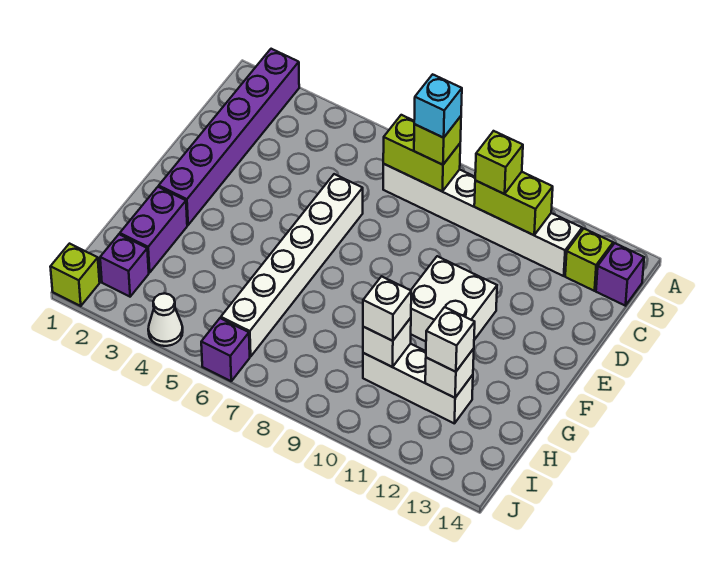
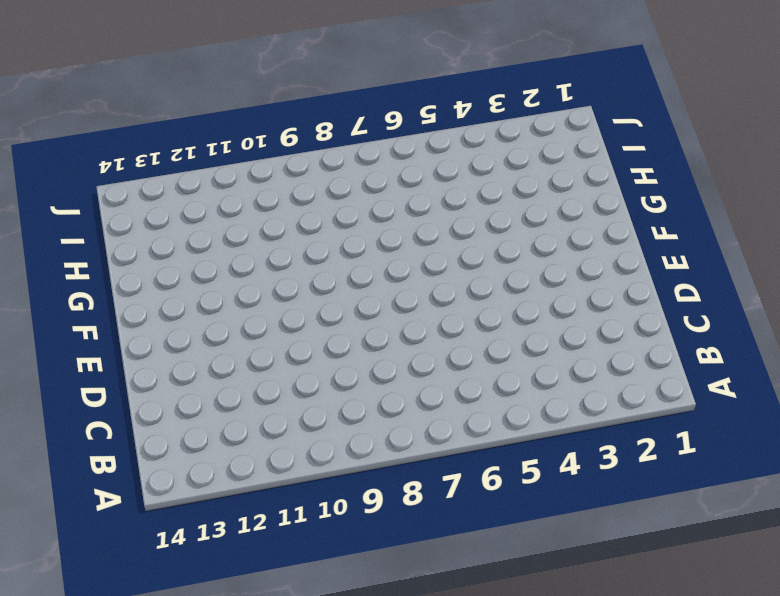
none -> purple brick A2:F2 level 1
none -> white brick B7:B12 level 1
none -> lime brick B13 level 1

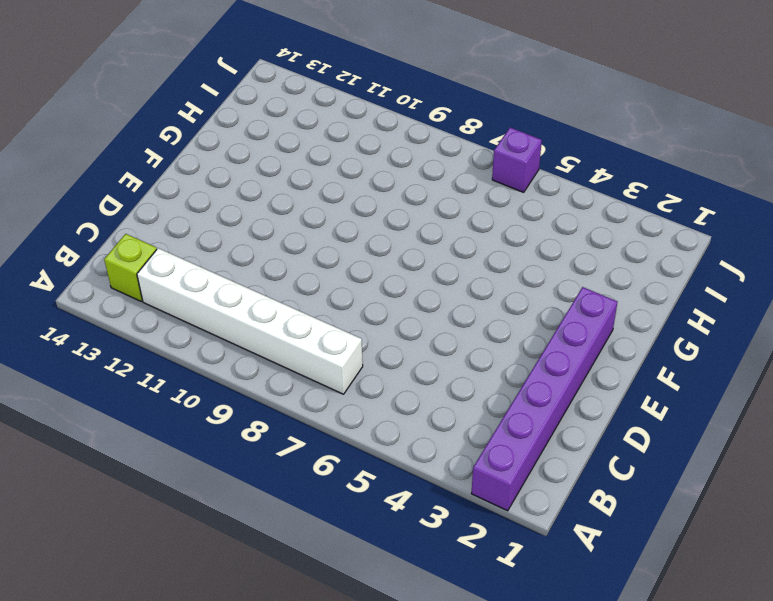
none -> purple brick B14 level 1
none -> white brick D6:I6 level 1
none -> white brick E10:F11 level 1

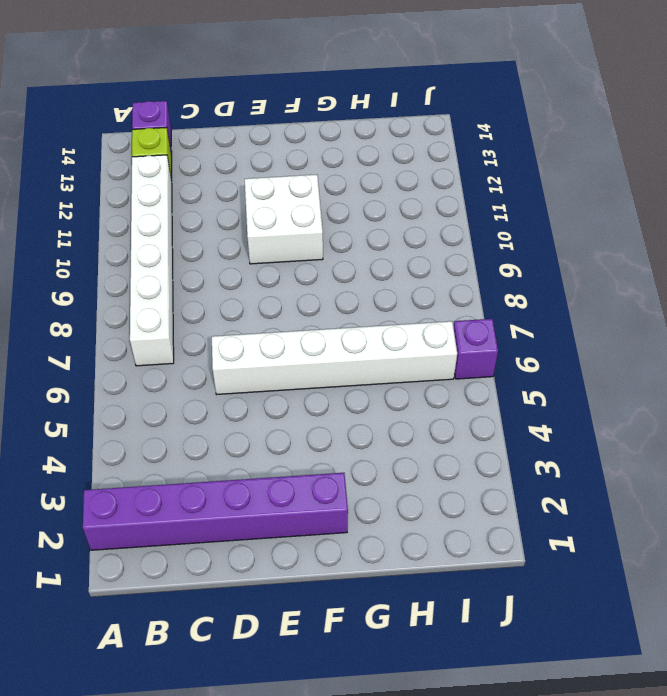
none -> purple brick G2:H2 level 1
none -> white brick H10:H12 level 1
none -> purple brick I2 level 1

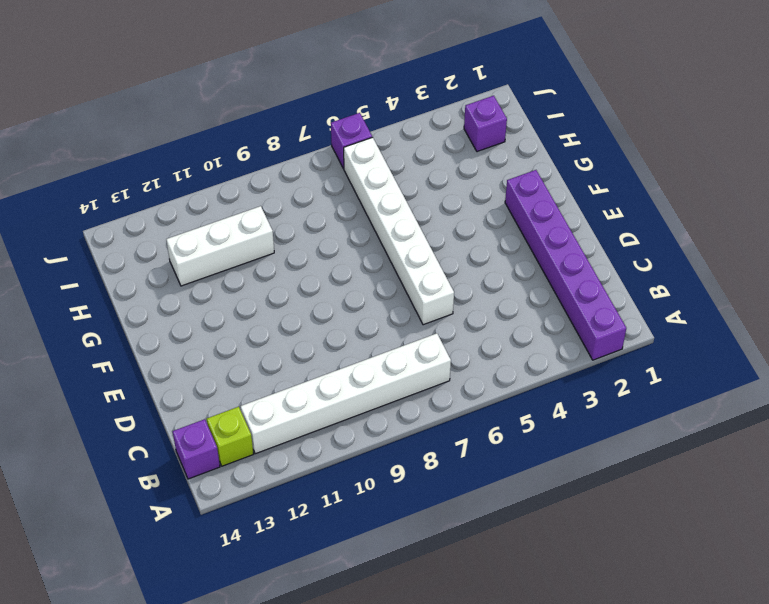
none -> white brick E10:F11 level 1
none -> purple brick G2:H2 level 1
none -> lime brick J1 level 1

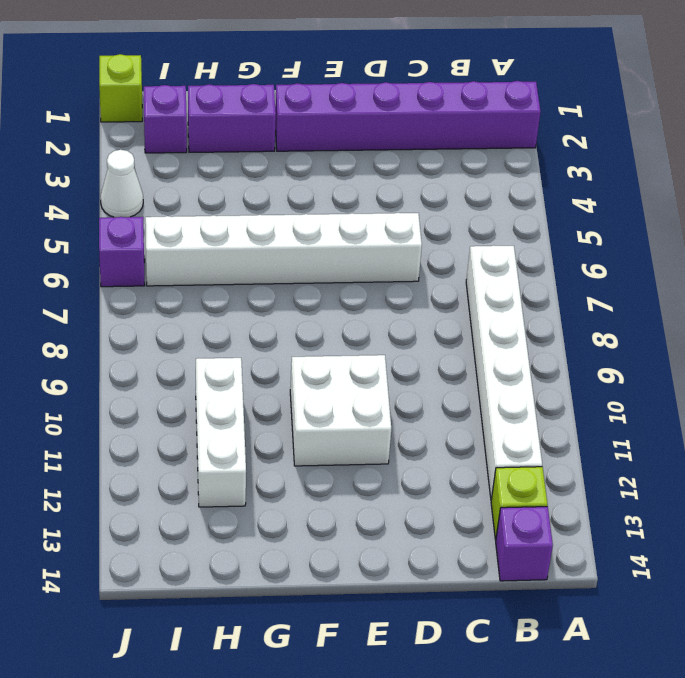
none -> lime brick B7:B8 level 2
none -> lime brick B10:B11 level 2
none -> white brick H10 level 2

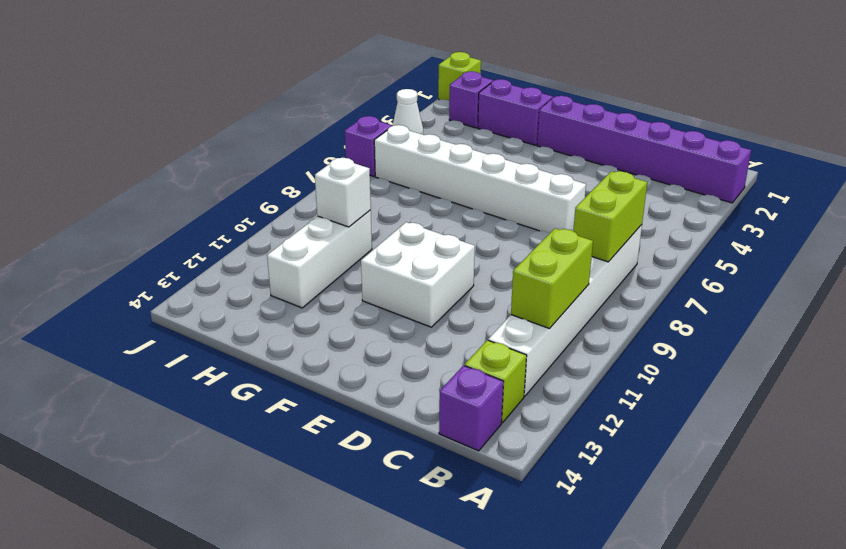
none -> white brick H12 level 2
none -> lime brick B8 level 3
none -> lime brick B10 level 3

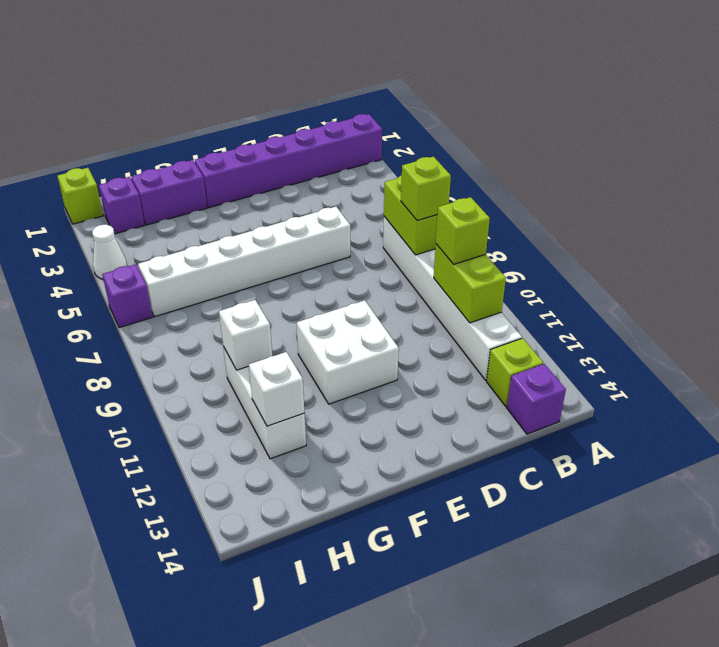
none -> white brick H10 level 3
none -> white brick H12 level 3
none -> cyan brick B8 level 4

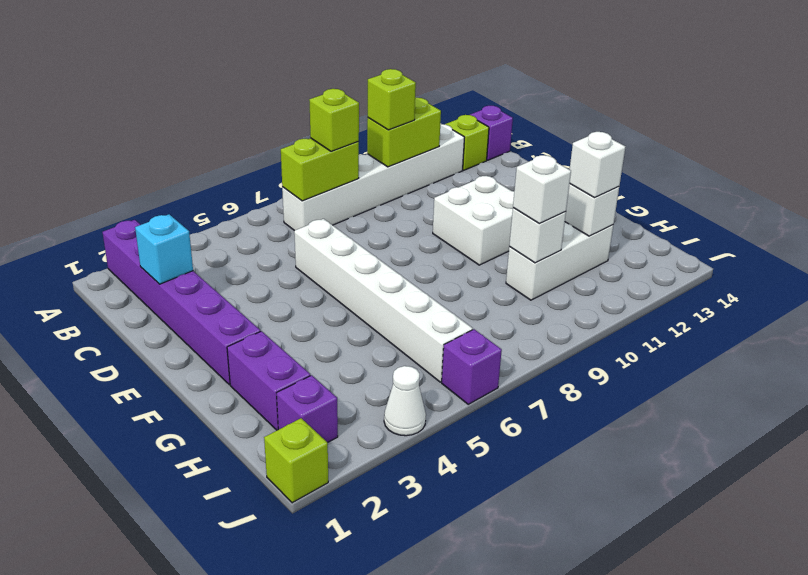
cyan brick C2 level 2 -> cyan brick B8 level 4

